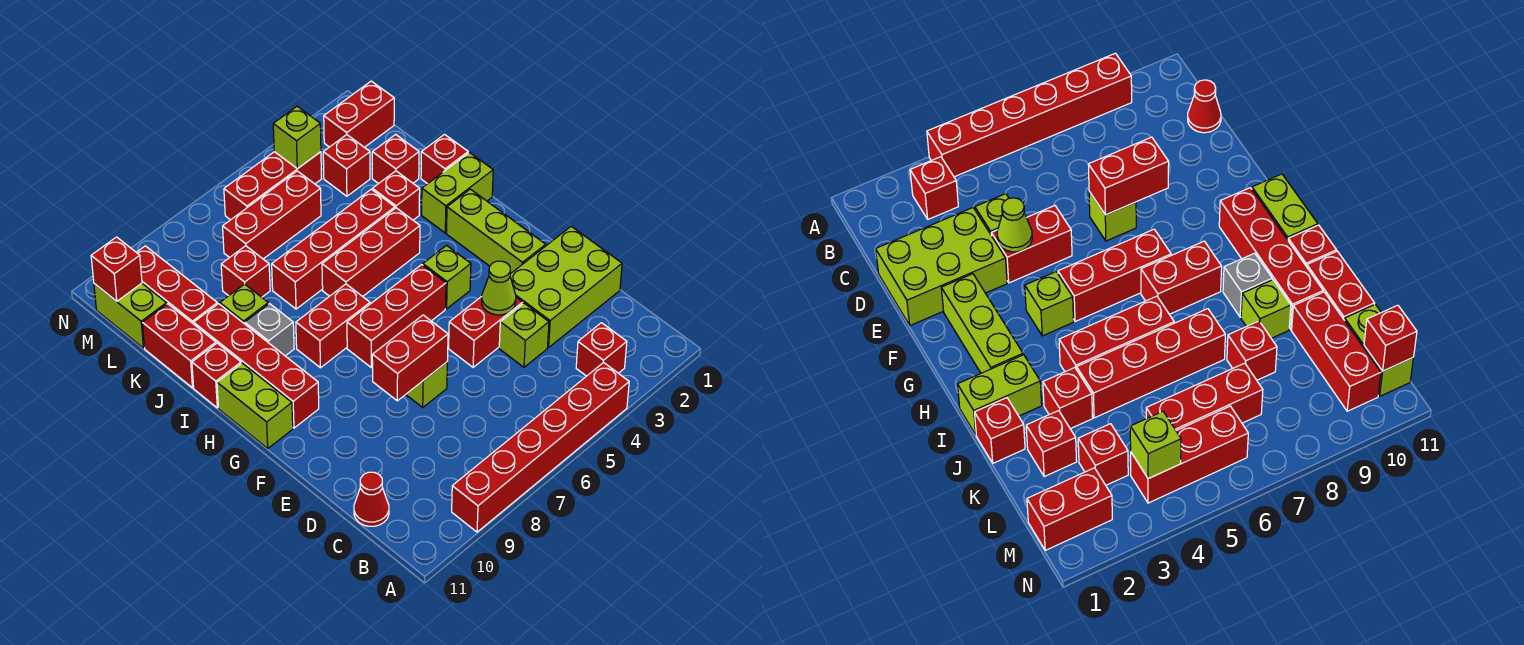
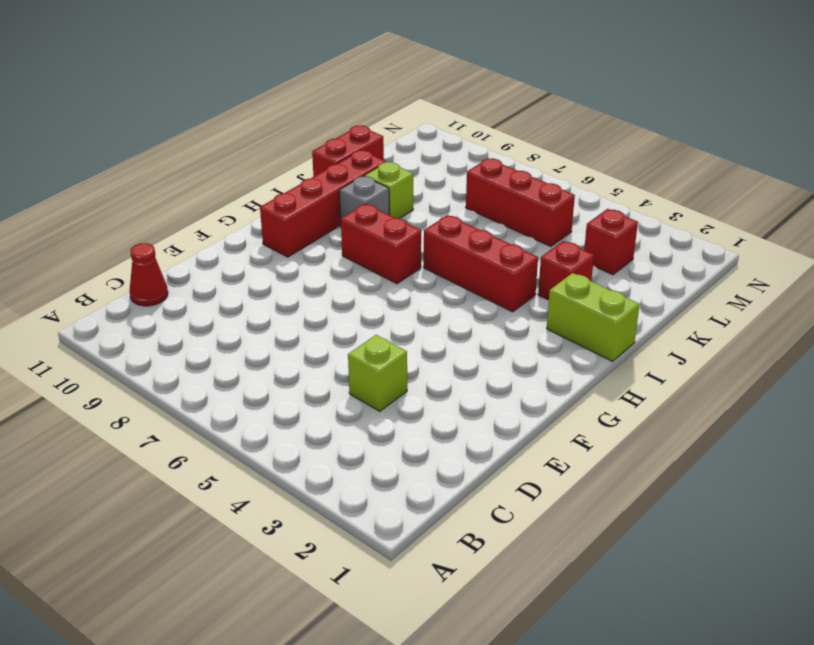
none -> red brick A4:A9 level 1
none -> red brick B3 level 1
none -> lime brick D1:E3 level 1
none -> red brick E4:E5 level 1

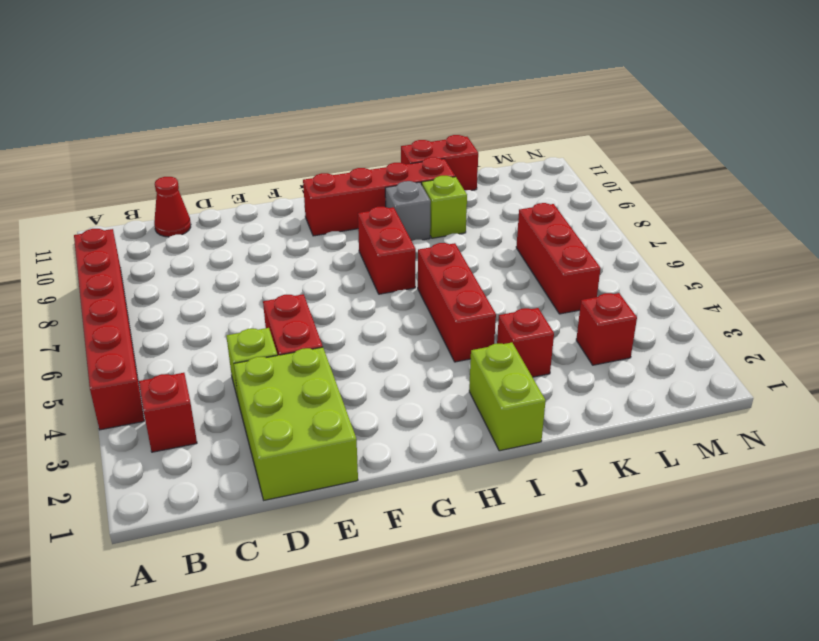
none -> lime brick E7 level 1
none -> lime brick F2:H2 level 1
none -> lime brick G4 level 1
none -> red brick G5:G7 level 1

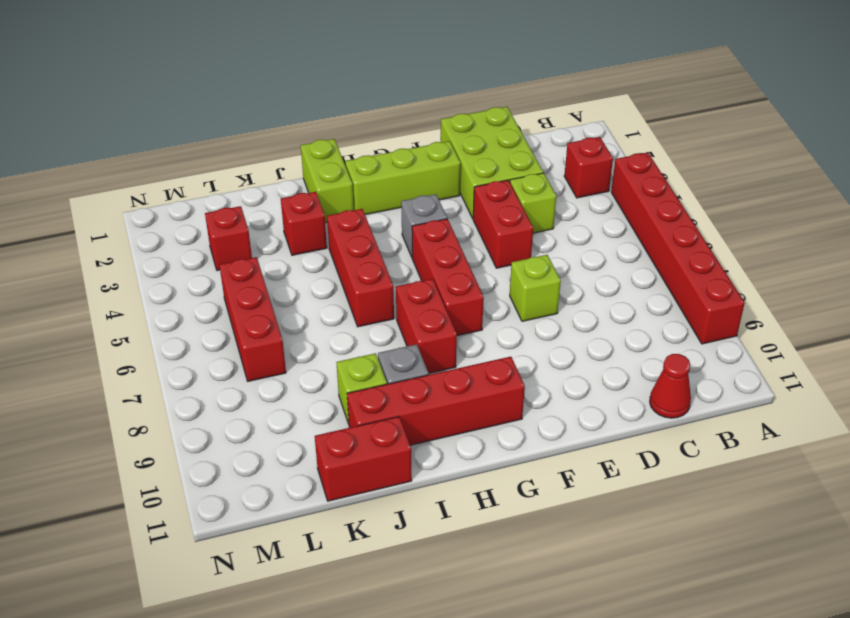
grey brick G4 level 1 -> lime brick G4 level 1
none -> lime brick G11:H11 level 1
none -> red brick I11 level 1
none -> red brick J1 level 1
none -> red brick J4:J7 level 1

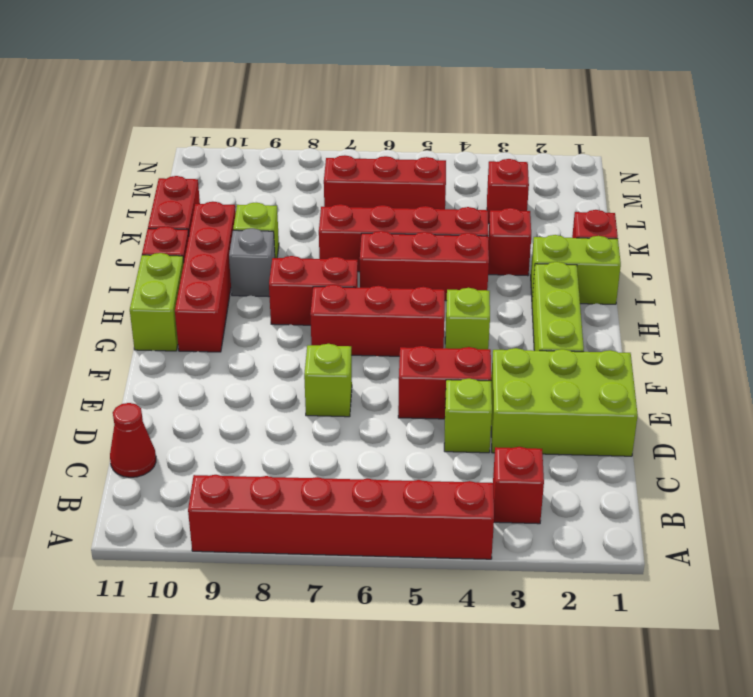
none -> red brick K2 level 1
none -> red brick K8 level 1
none -> red brick K10:M10 level 1
none -> lime brick L11:M11 level 1

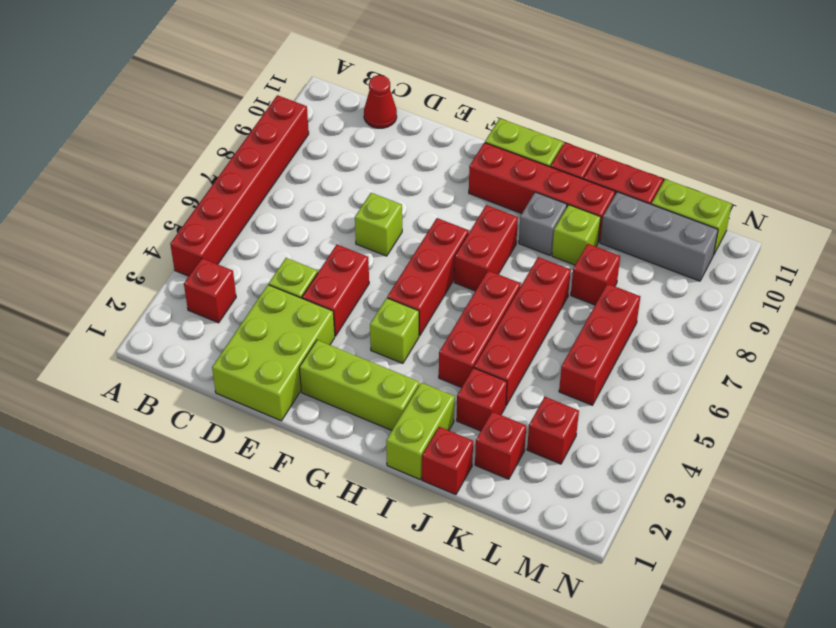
grey brick K10:M10 level 1 -> red brick K10:M10 level 1
none -> red brick M1:M2 level 1
none -> red brick M4:M6 level 1
none -> lime cone E4 level 2
none -> red brick E7:E8 level 2

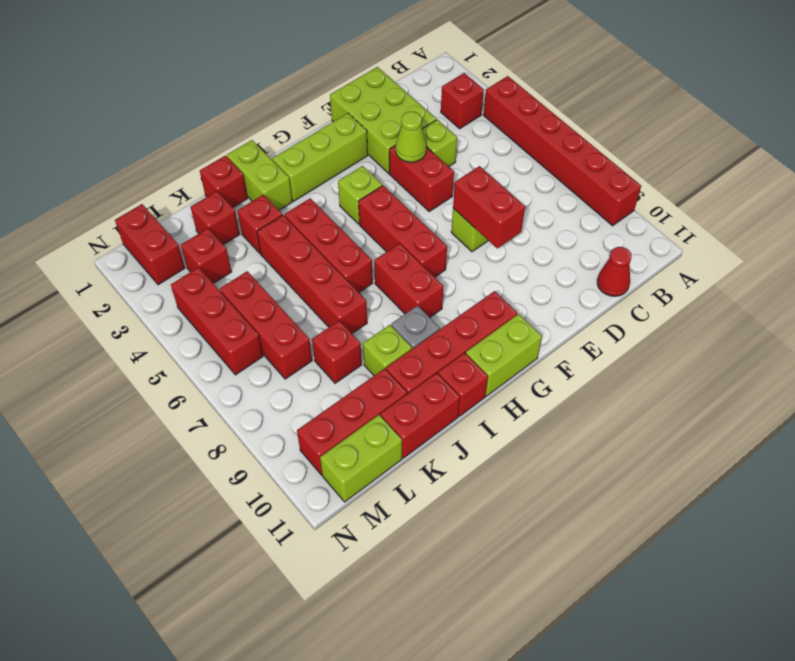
none -> lime brick M4 level 2
none -> red brick M11 level 2

